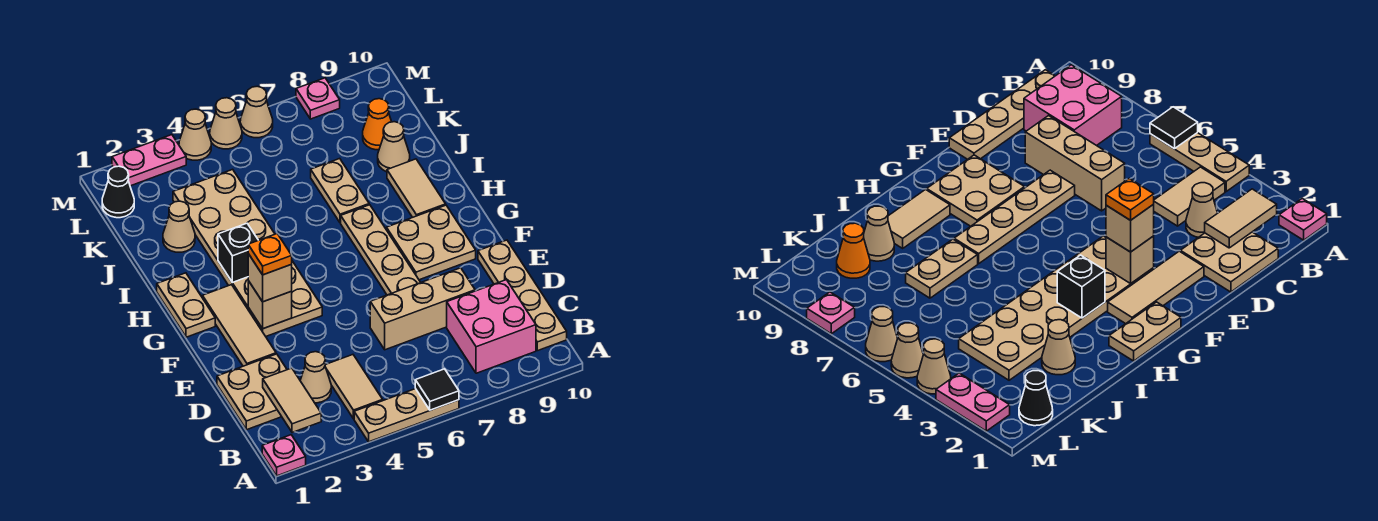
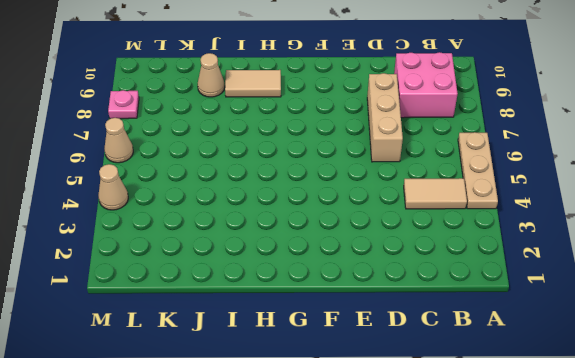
none -> pink plate A1 level 1
none -> tan plate B10:E10 level 1
none -> tan plate C1:D2 level 1
none -> tan cone C3 level 1

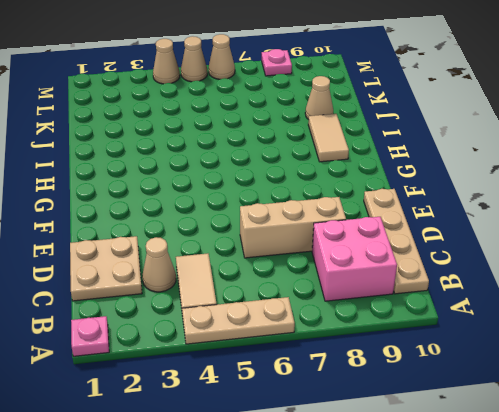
none -> tan tile E2:G2 level 1
none -> tan plate E7:H7 level 1
none -> tan plate F3:K4 level 1
none -> tan plate F8:G9 level 1

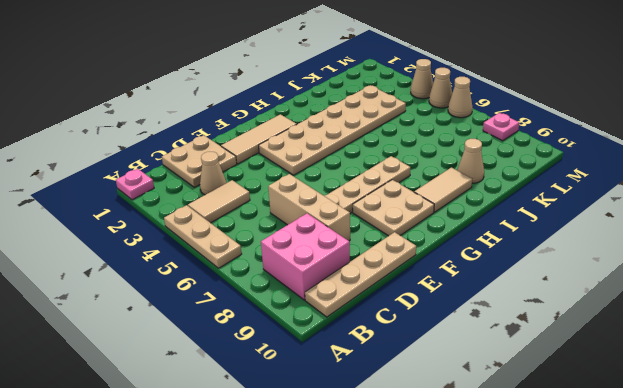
none -> tan plate G1:H1 level 1
none -> tan plate I7:J7 level 1
none -> tan cone J2 level 1
none -> orange cone K9 level 1

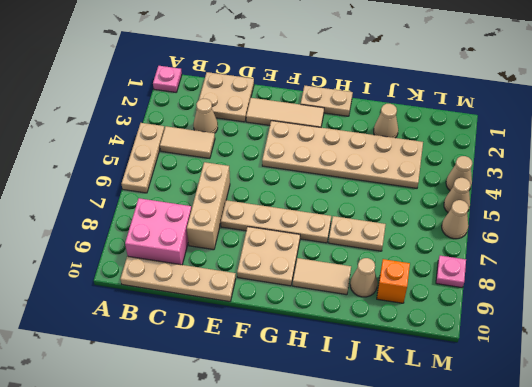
orange brick K9 level 1 -> orange cone K9 level 1
none -> black cone L1 level 1
none -> pink plate M2:M3 level 1
none -> black tile A6 level 2
none -> tan tile B2:C2 level 2

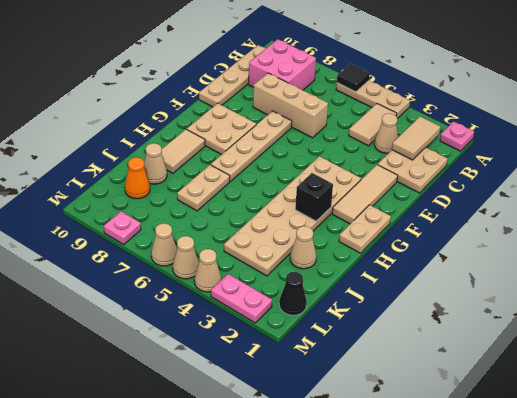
none -> tan brick F3 level 2
none -> tan brick F3 level 3
none -> orange plate F3 level 4

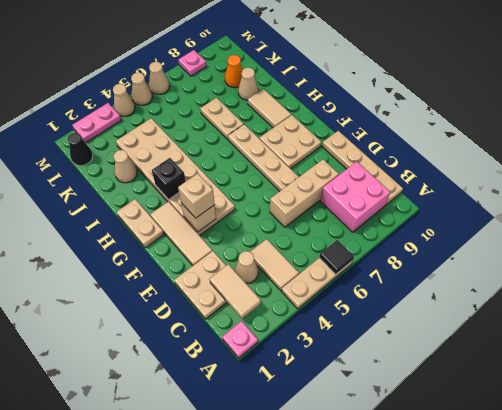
none -> orange plate F3 level 4

